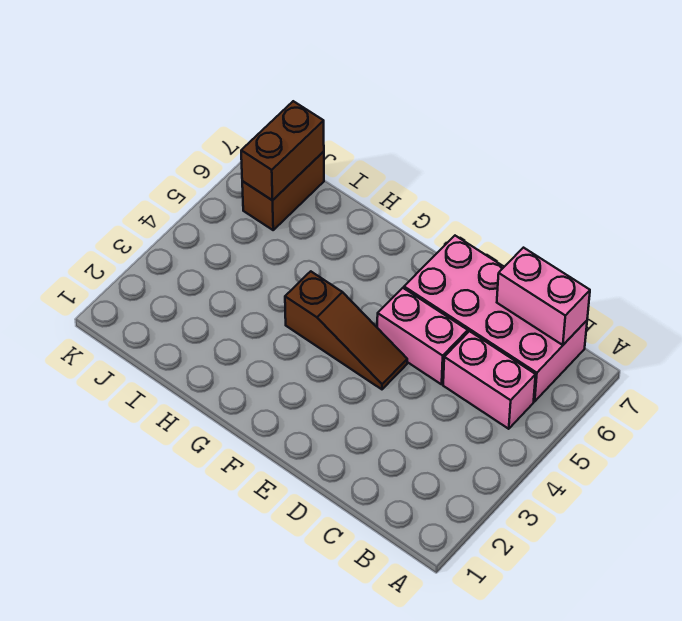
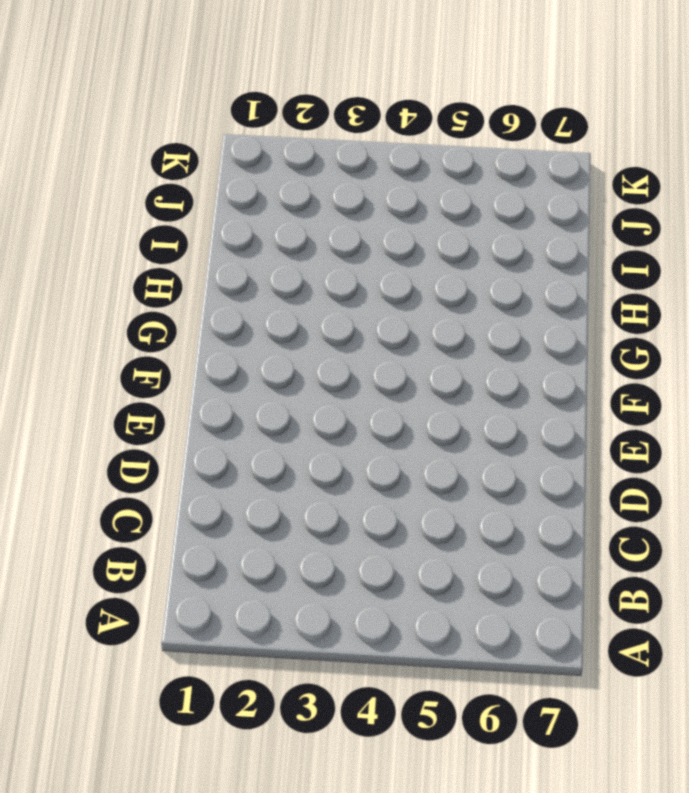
none -> pink brick B5:C5 level 1
none -> pink brick B6:E7 level 1

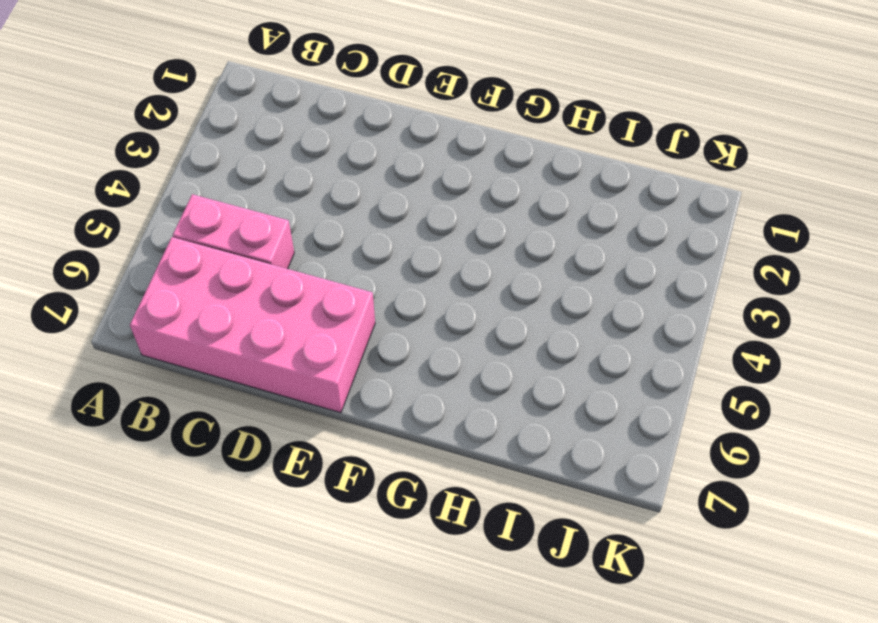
none -> pink brick D5:E5 level 1
none -> brown slope E4:G4 level 1 top G

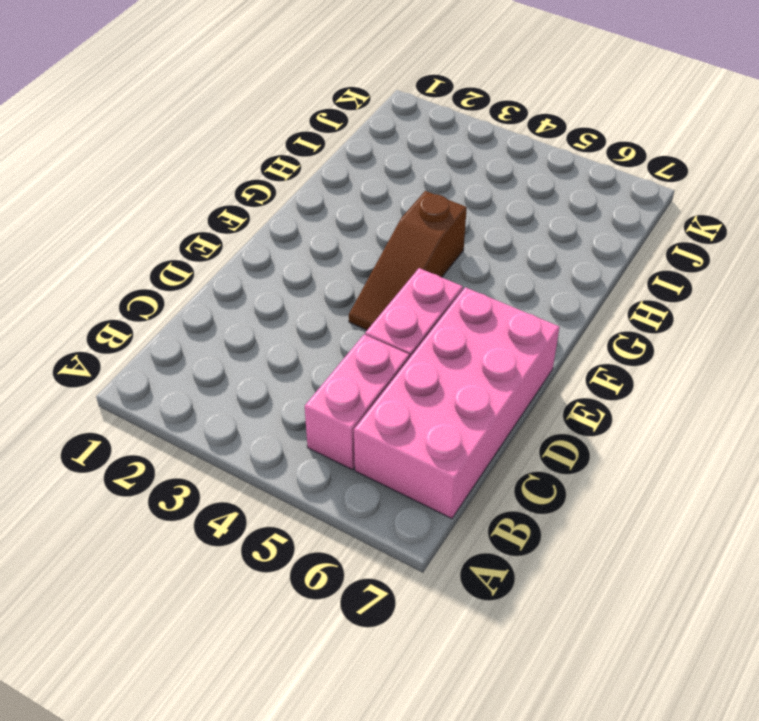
none -> brown brick J6:J7 level 1
none -> pink brick B7:C7 level 2

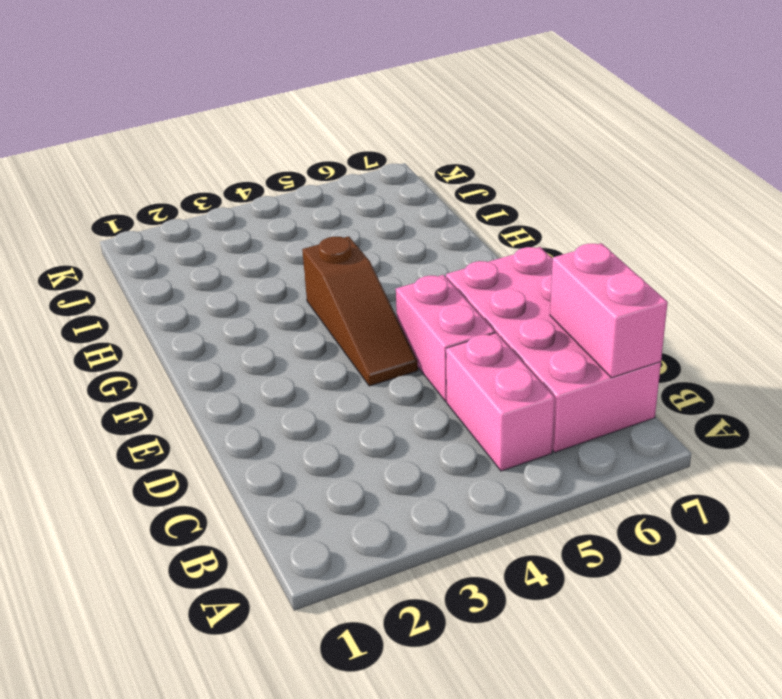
none -> brown brick J6:J7 level 1
none -> brown brick J6:J7 level 2

